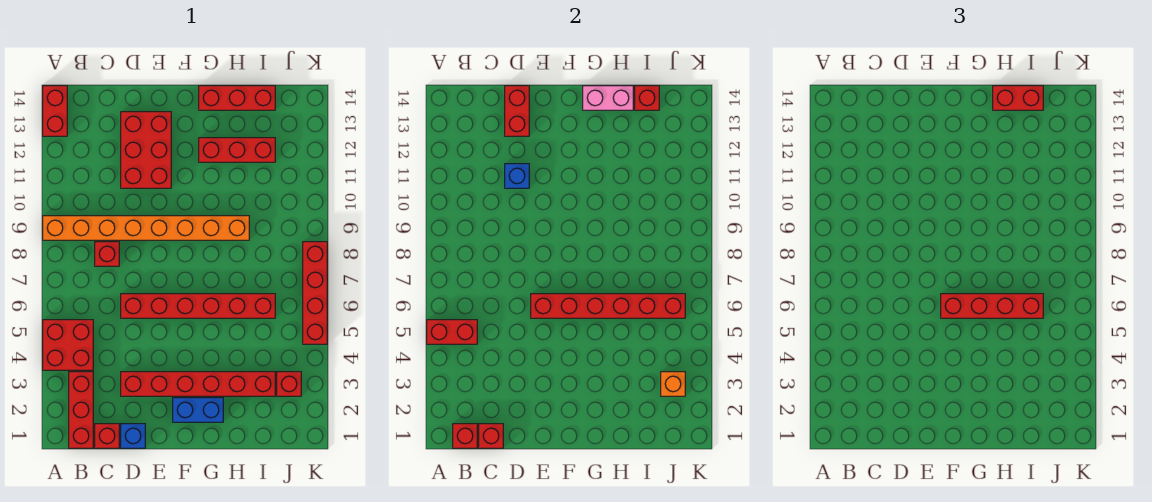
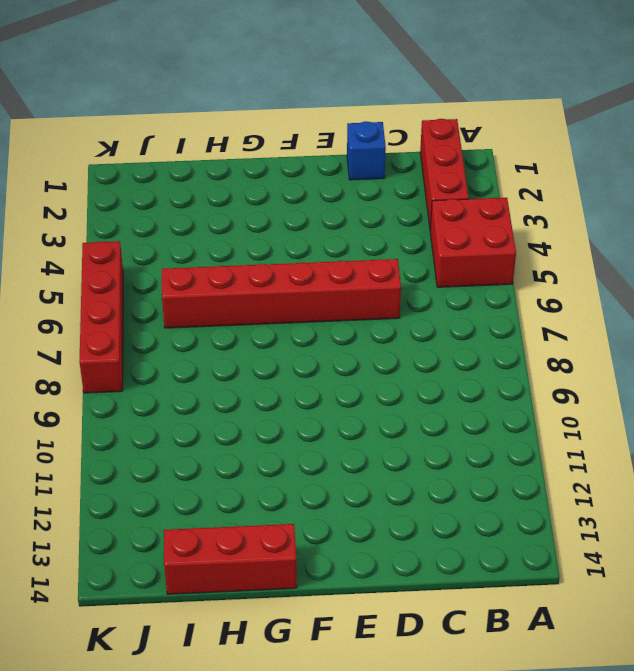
none -> orange brick A9:H9 level 1
none -> red brick A13:A14 level 1
none -> red brick C1 level 1

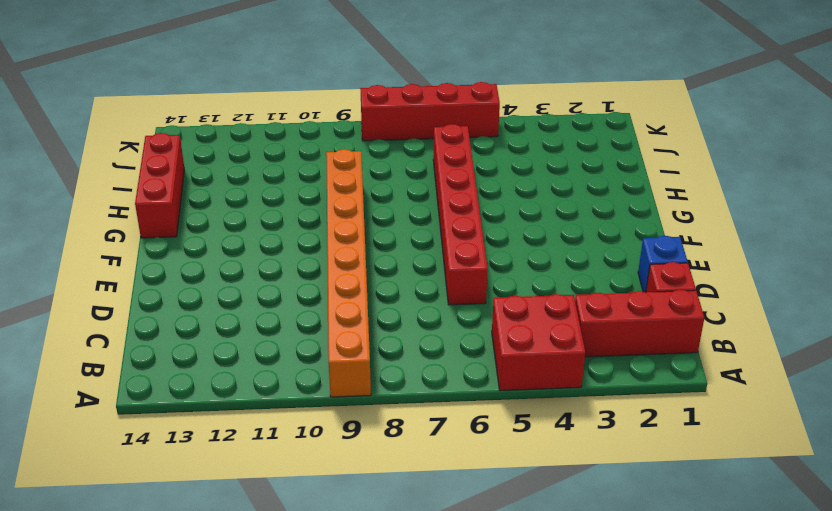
none -> red brick A13:A14 level 1
none -> red brick C8 level 1
none -> red brick D3:I3 level 1

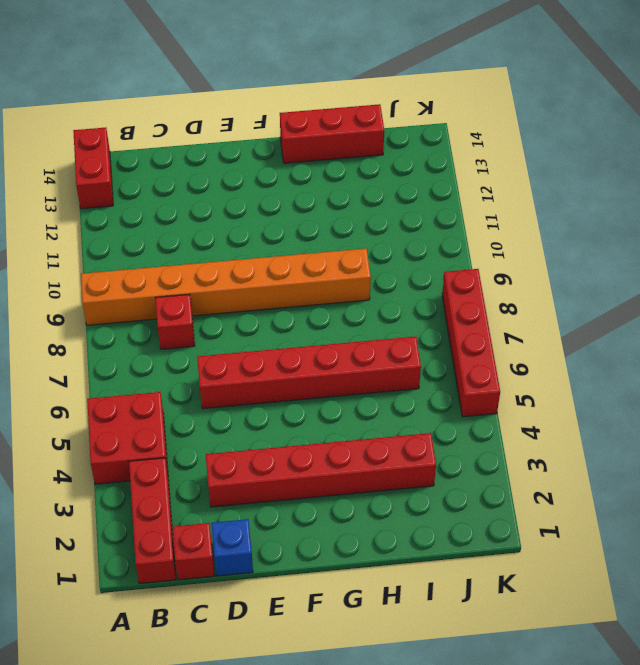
none -> red brick D11:E13 level 1
none -> blue brick F2:G2 level 1
none -> red brick G12:I12 level 1

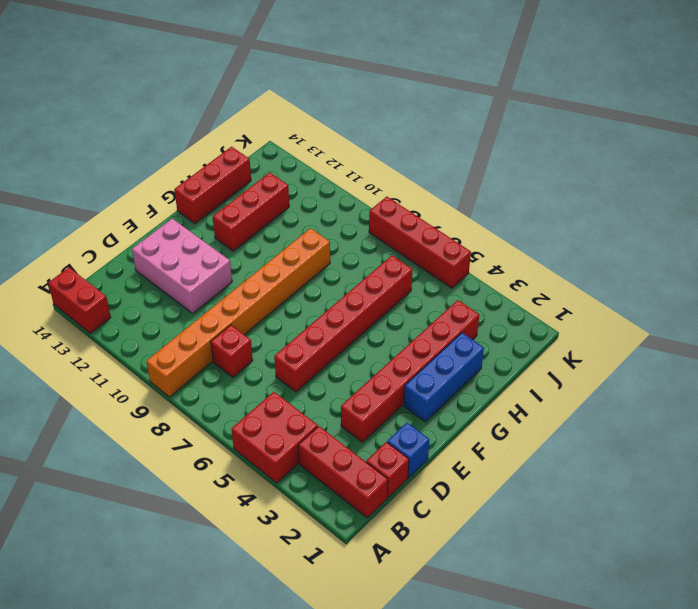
pink brick D11:E13 level 1 -> red brick D11:E13 level 1
blue brick F2:H2 level 1 -> blue brick F2:G2 level 1
none -> red brick J3 level 1
none -> red brick A5:B5 level 2
none -> red brick B1 level 2

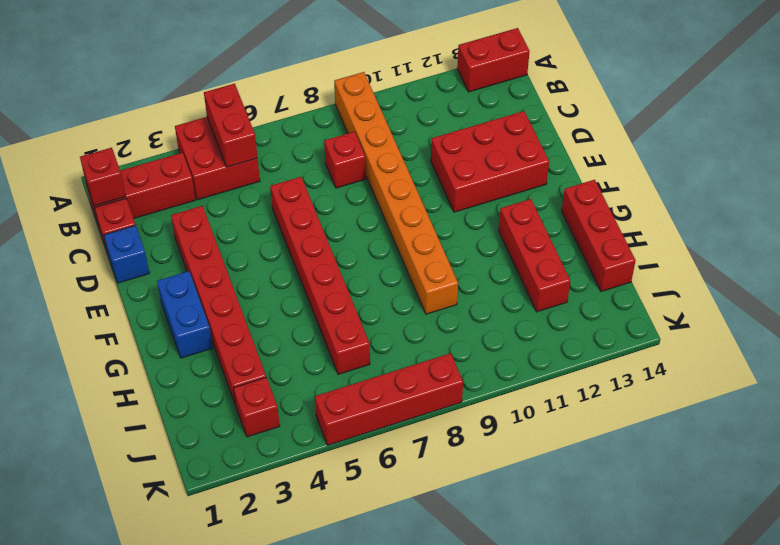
none -> red brick C1 level 2
none -> blue brick D11 level 2
none -> red brick D13:D14 level 2

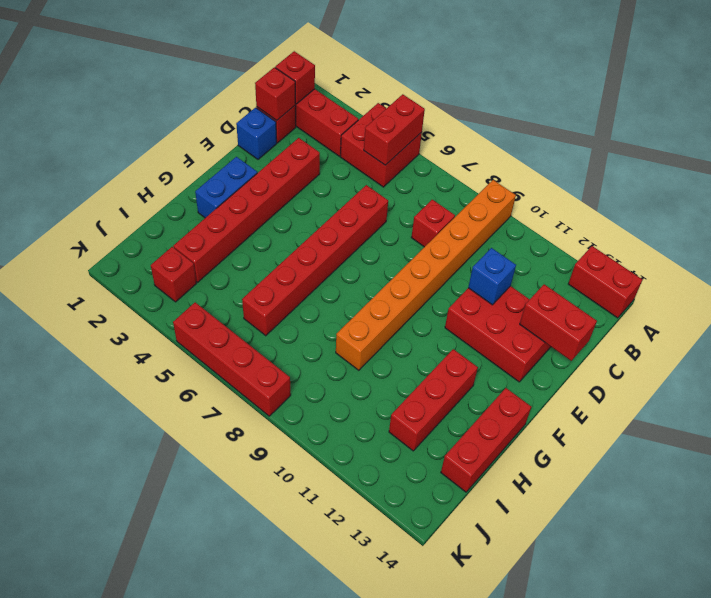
none -> red brick E6:J6 level 2
none -> pink brick G14:H14 level 2
none -> red brick I14 level 2

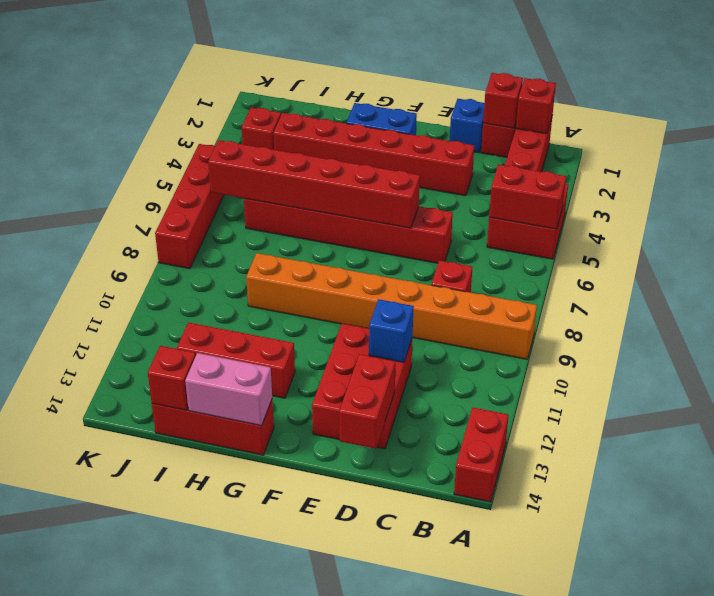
none -> orange brick J3 level 2
none -> red brick F6:I6 level 3
none -> red brick H14:I14 level 3

